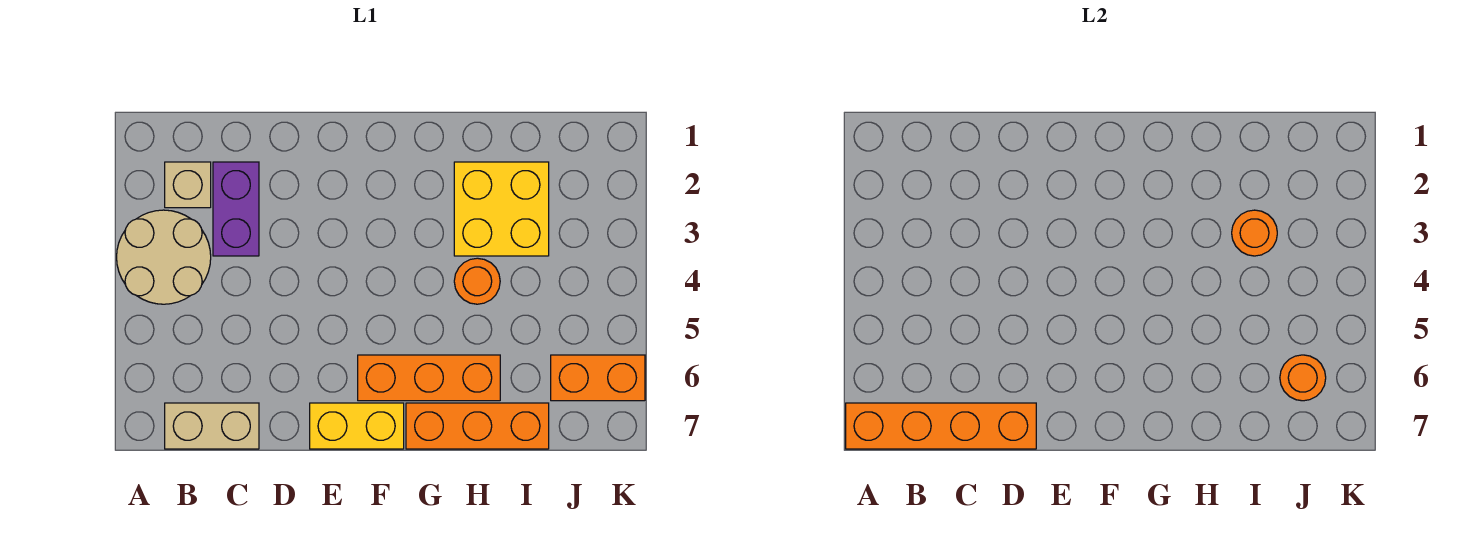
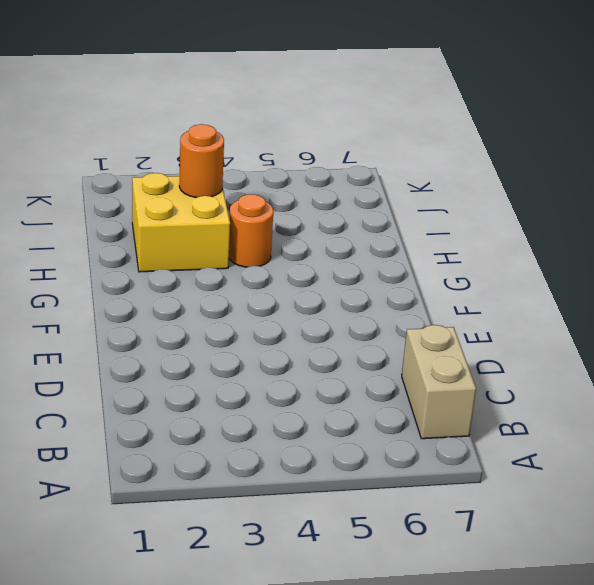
none -> tan round brick A3:B4 level 1
none -> tan brick B2 level 1
none -> purple brick C2:C3 level 1

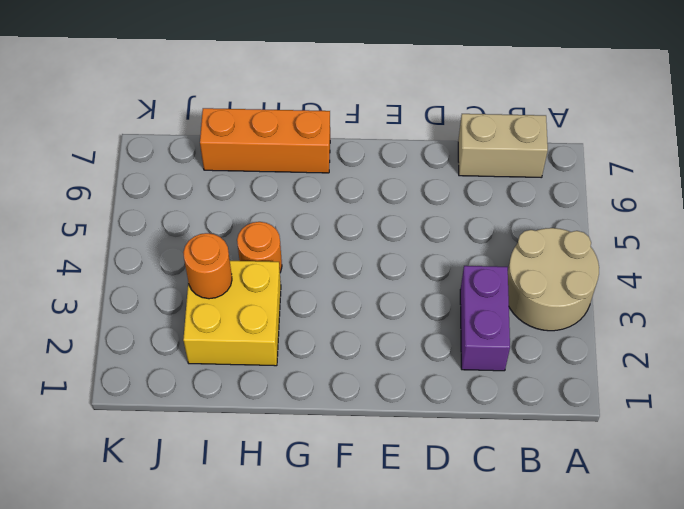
none -> tan brick B2 level 1
none -> yellow brick E7:F7 level 1
none -> orange brick F6:H6 level 1

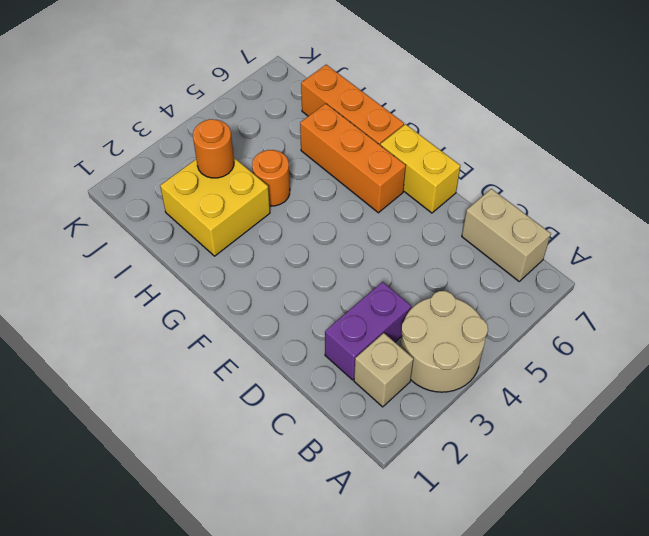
none -> orange brick J6:K6 level 1
none -> orange brick A7:D7 level 2
none -> orange round brick J6 level 2

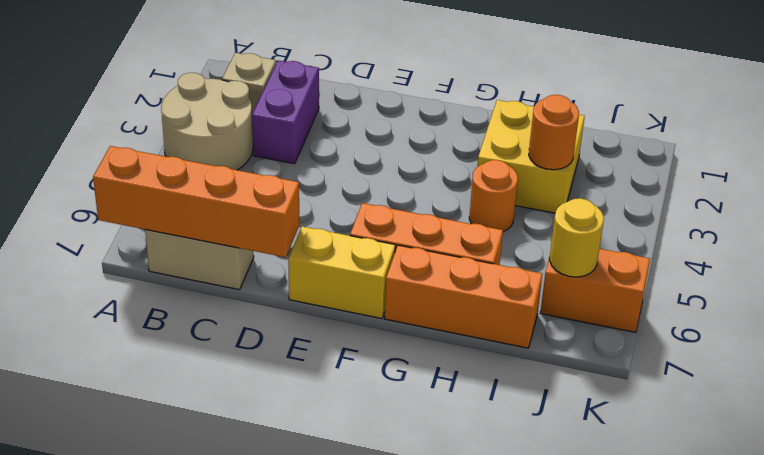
yellow round brick J6 level 2 -> orange round brick J6 level 2

